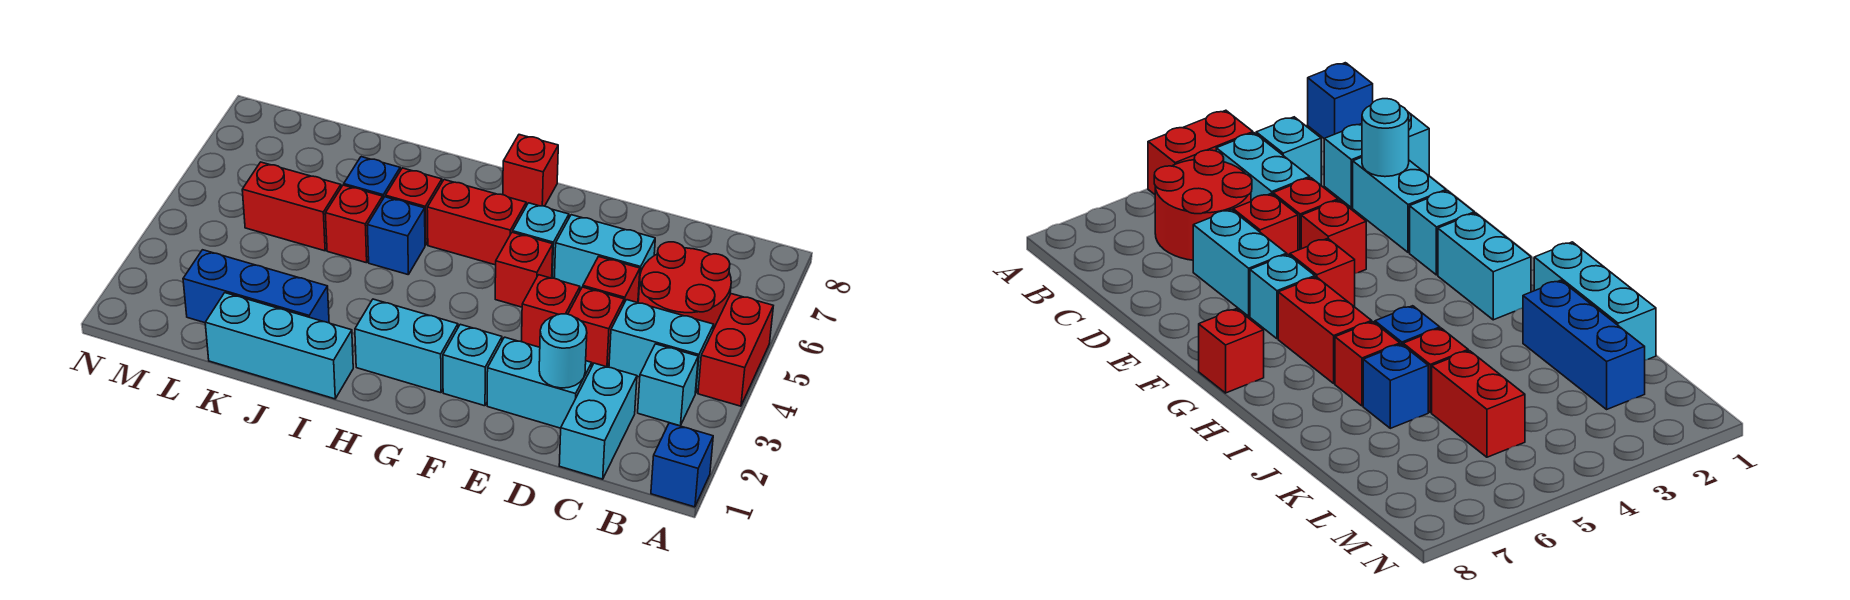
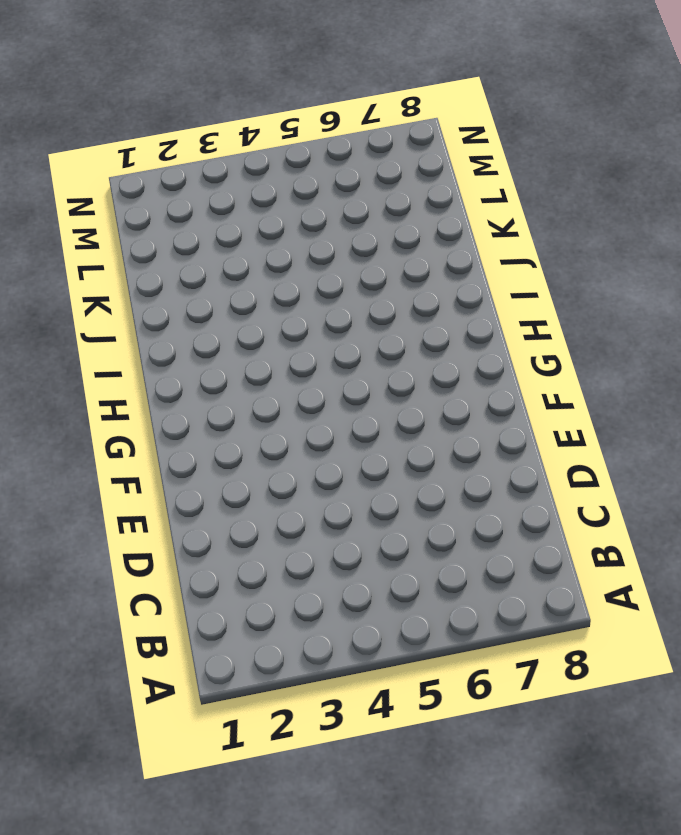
none -> blue brick A1 level 1
none -> red brick A4:A5 level 1
none -> cyan brick B3 level 1

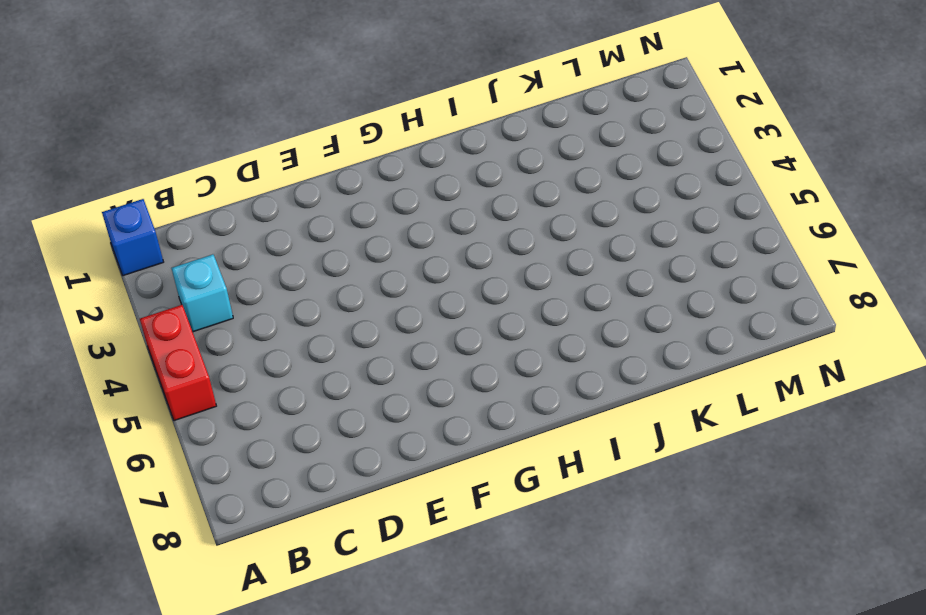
none -> cyan brick B4:C4 level 1
none -> red round brick B5:C6 level 1
none -> cyan brick C1:C2 level 1

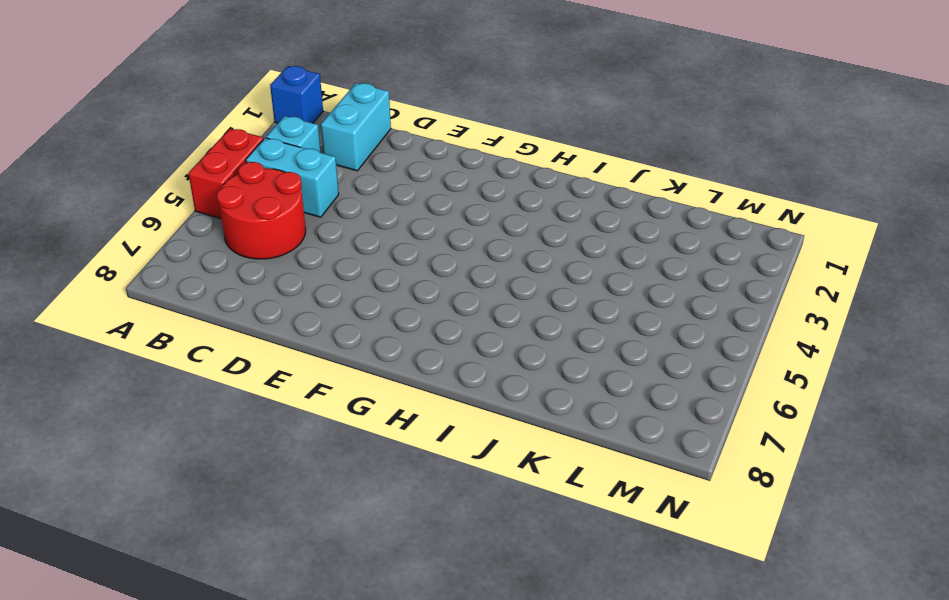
none -> cyan brick D2:E2 level 1
none -> red brick D4 level 1
none -> red brick D5 level 1

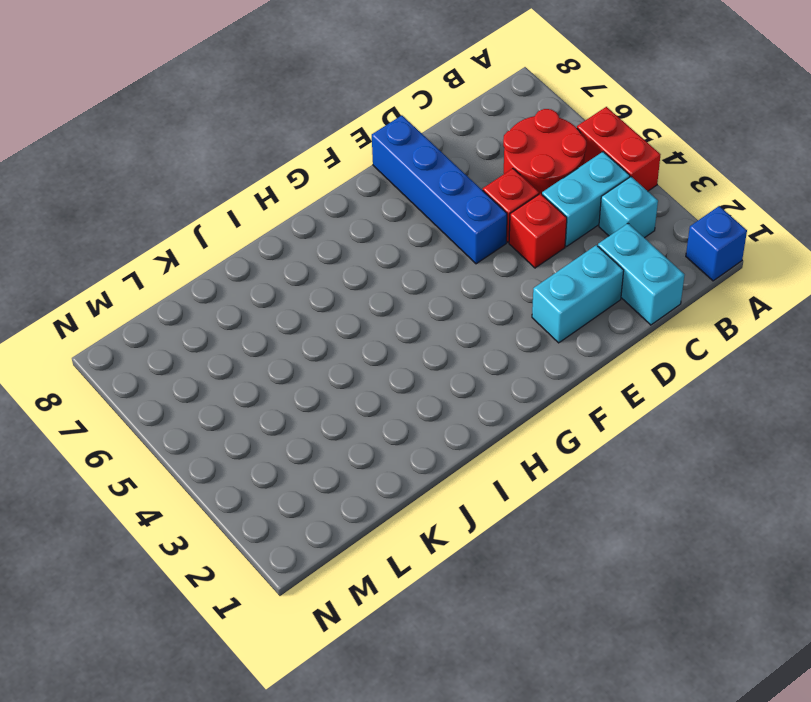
blue brick E5:E8 level 1 -> cyan brick D6:E6 level 1
none -> red brick E4 level 1
none -> cyan brick F2 level 1
none -> red brick F5 level 1

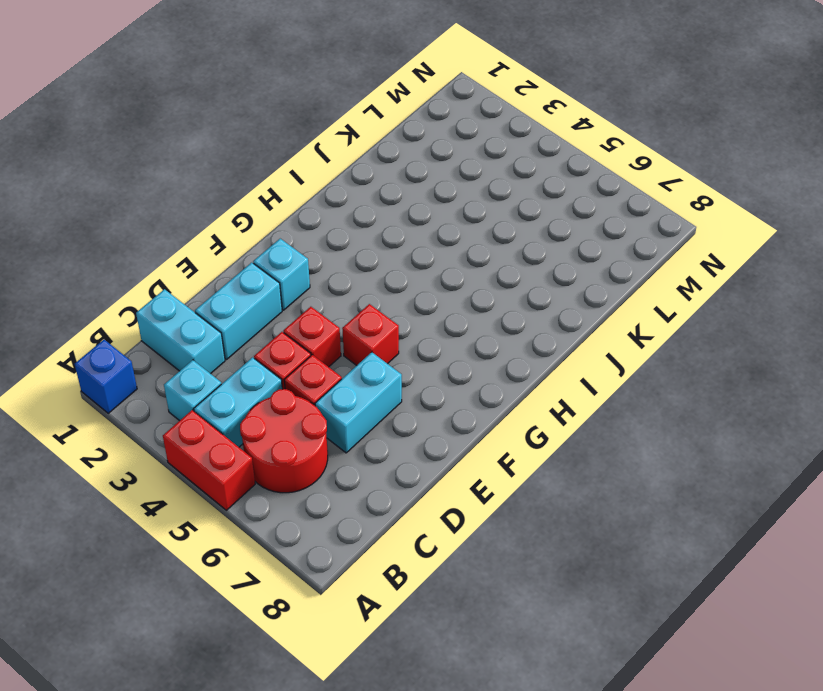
none -> cyan brick F6 level 1
none -> cyan brick G2:H2 level 1
none -> red brick G6:H6 level 1

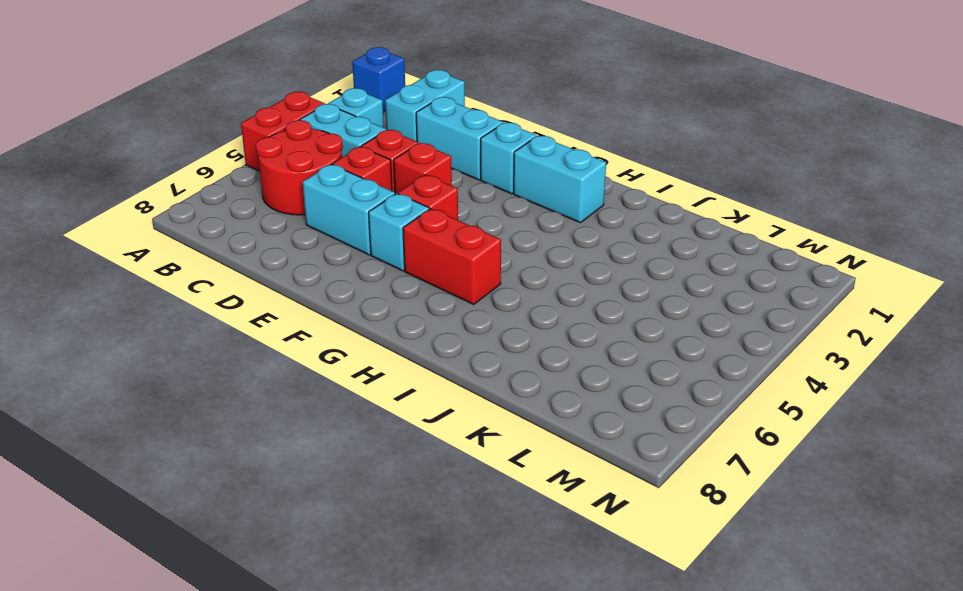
none -> red brick G8 level 1
none -> cyan brick I1:K1 level 1
none -> blue brick I5 level 1

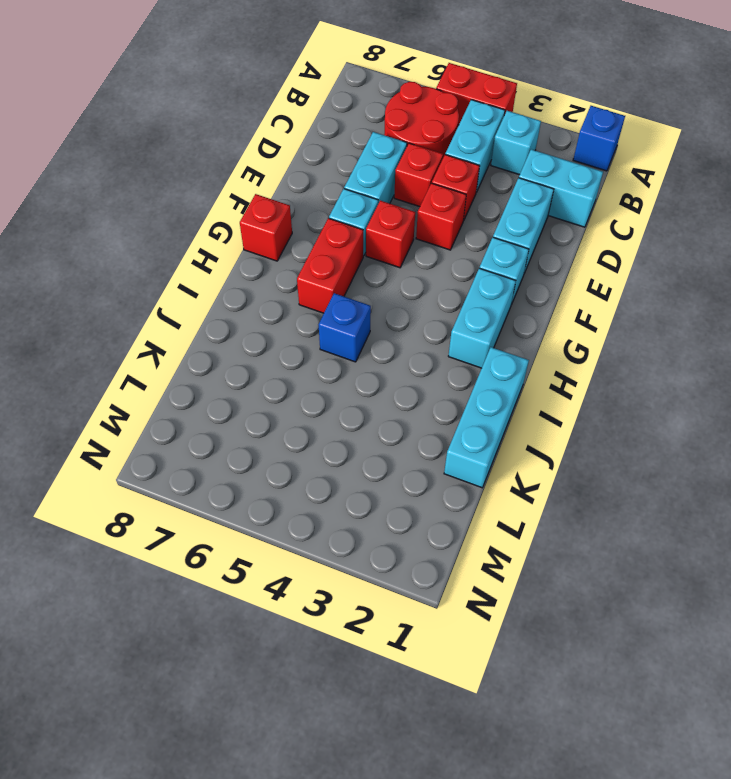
none -> red brick I6 level 1
none -> blue brick J2:L2 level 1
none -> red brick J5 level 1

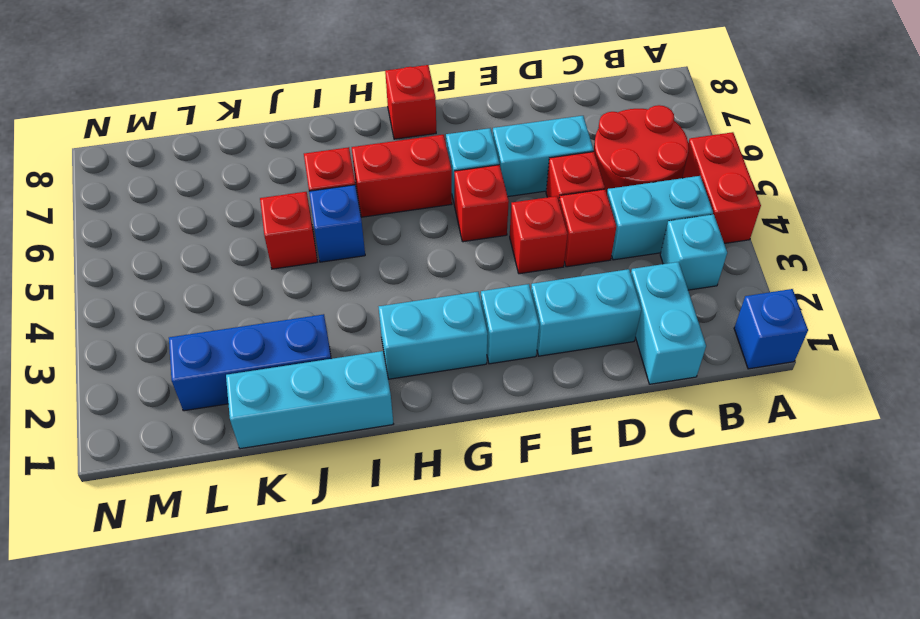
none -> blue brick J6 level 1
none -> red brick K5:L5 level 1
none -> cyan round brick D2 level 2

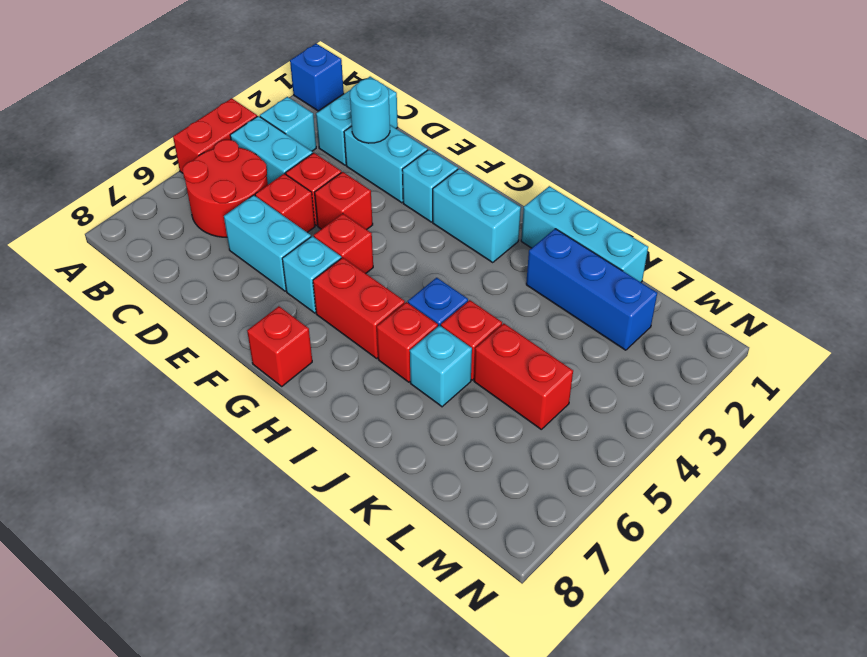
cyan brick J6 level 1 -> blue brick J6 level 1

